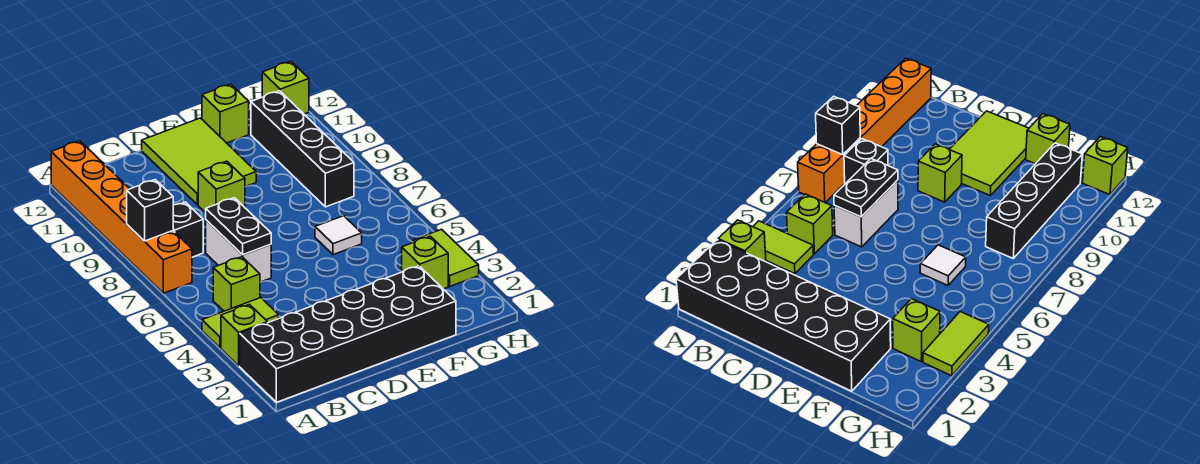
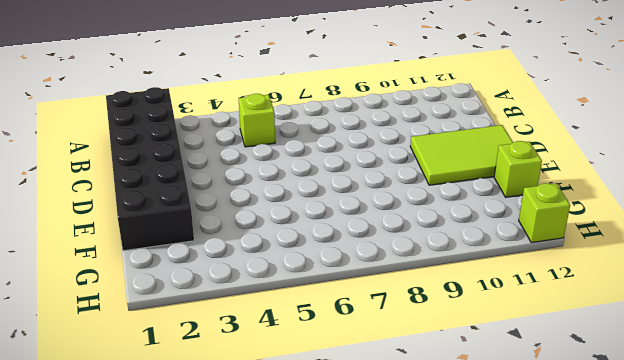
none -> lime brick A3 level 1
none -> lime tile A4:B4 level 1
none -> orange brick A7:A12 level 1

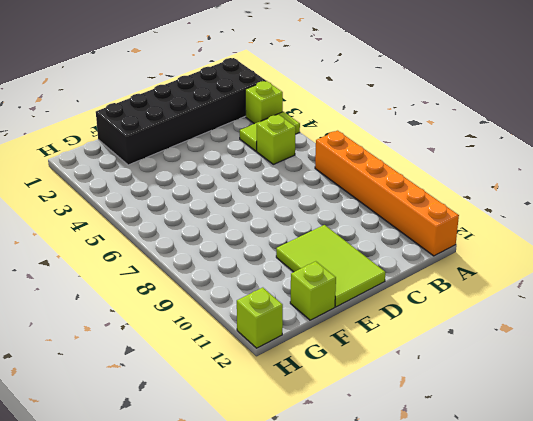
none -> black brick B8 level 1
none -> white brick C6:C7 level 1
none -> lime brick D9 level 1

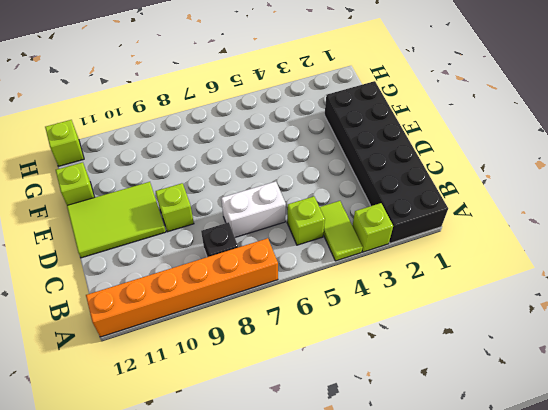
none -> white tile F6 level 1
none -> lime brick G3 level 1
none -> black brick G8:G11 level 1

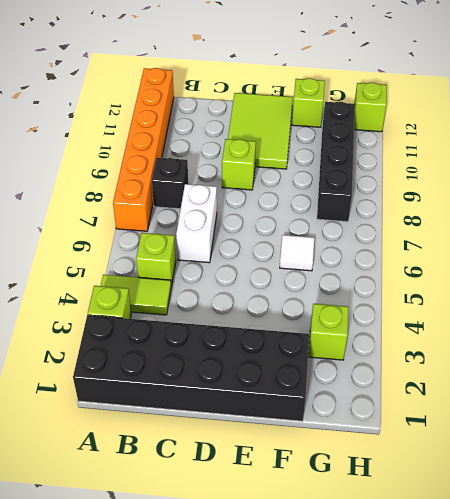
none -> lime tile H3:H4 level 1
none -> black brick A8 level 2
none -> black plate C6:C7 level 2

